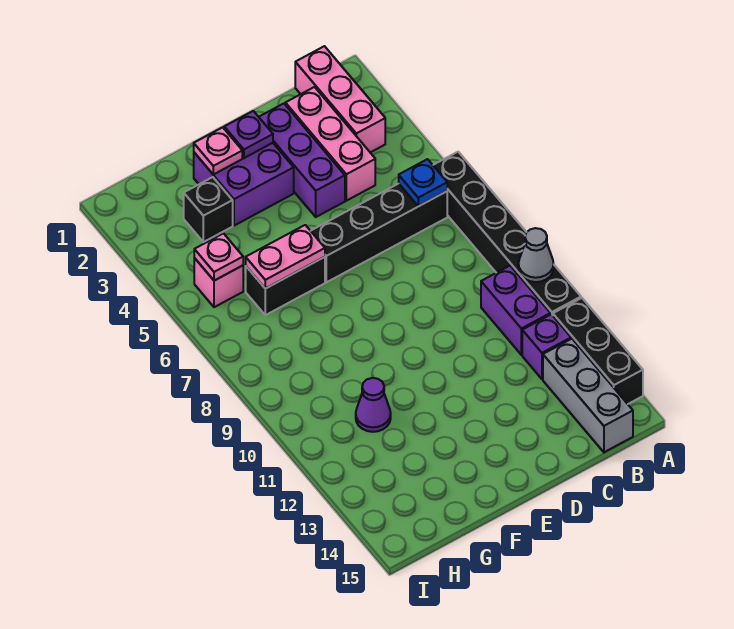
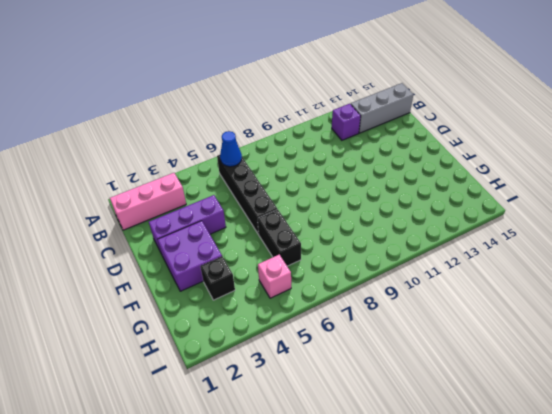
blue cone B6 level 2 -> blue plate B6 level 2
none -> black brick A6:A11 level 1
none -> black brick A12:A14 level 1
none -> purple brick B10:B11 level 1

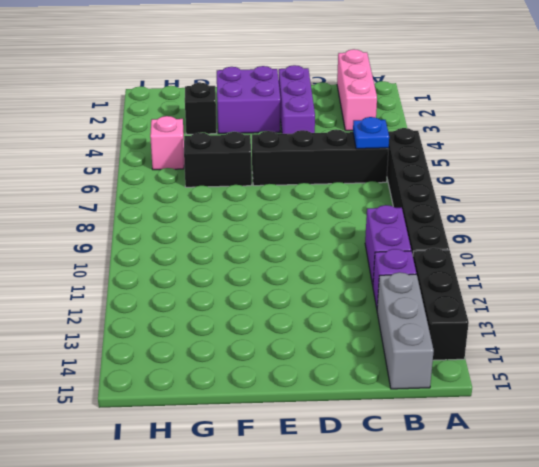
none -> pink brick C2:C4 level 1
none -> purple cone G11 level 1
none -> grey cone A10 level 2

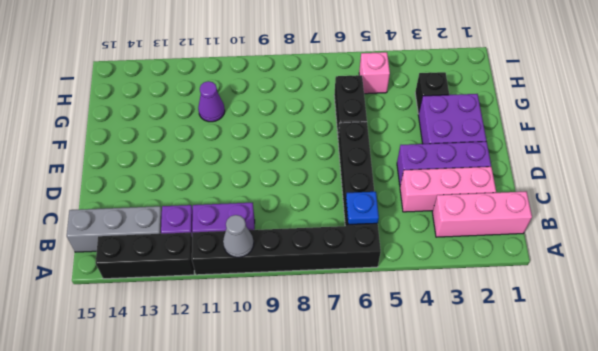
none -> purple plate E2 level 2
none -> pink plate F2 level 2
none -> pink plate F6:G6 level 2

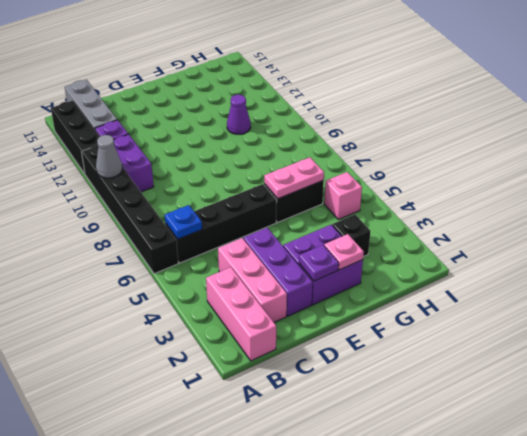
none -> pink plate H5 level 2

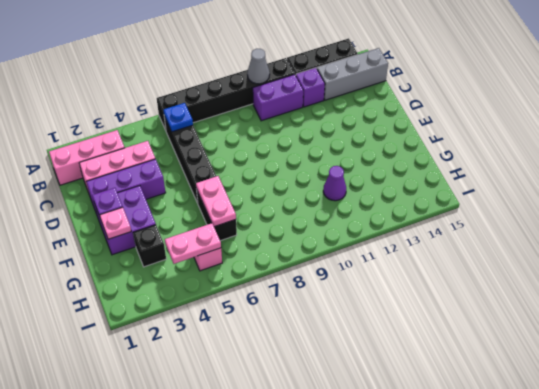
pink plate H4:H5 level 2 -> pink plate H5 level 2

